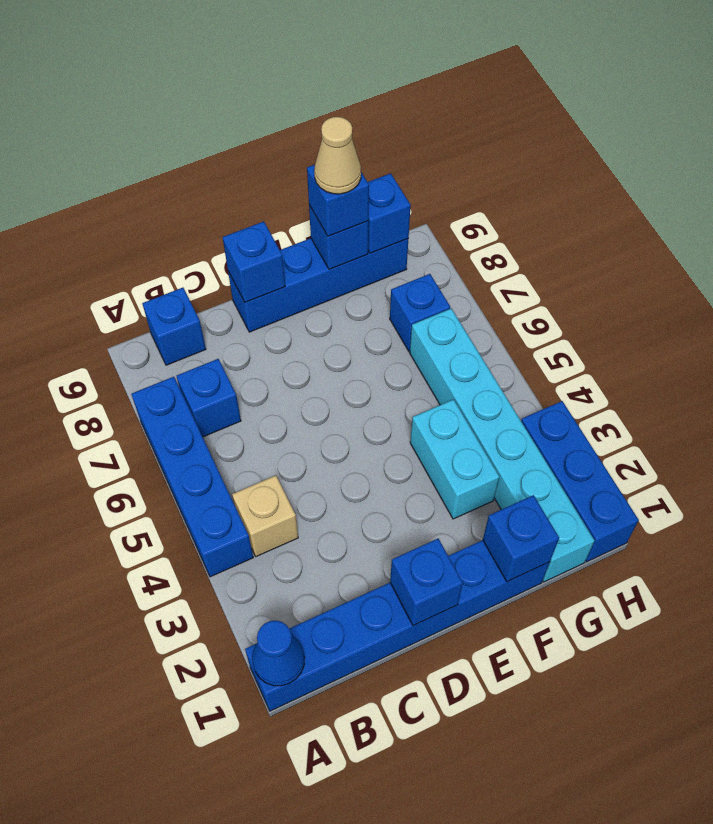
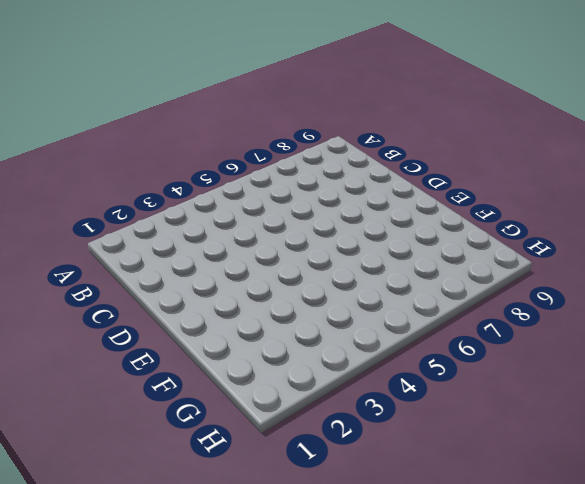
none -> blue brick A1:F1 level 1
none -> blue brick A4:A7 level 1
none -> tan brick B4 level 1

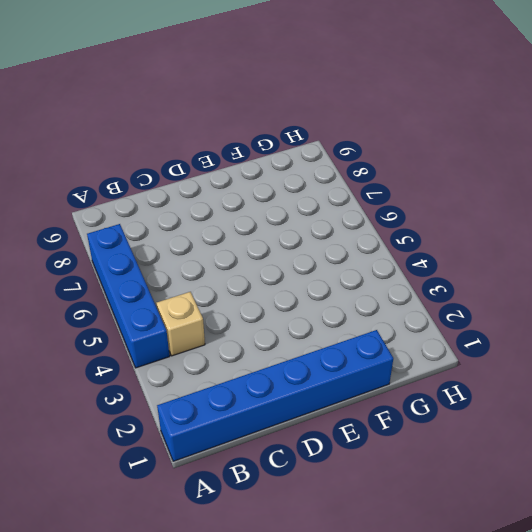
none -> blue brick B7 level 1
none -> blue brick B9 level 1
none -> blue brick D9:G9 level 1

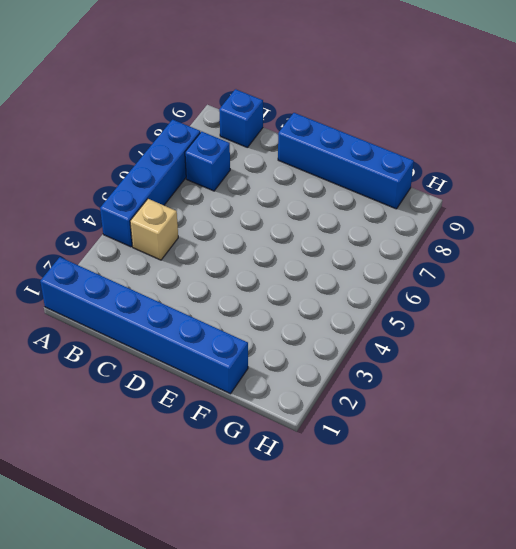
none -> cyan brick F3:F4 level 1
none -> cyan brick G1:G6 level 1
none -> blue brick G7 level 1

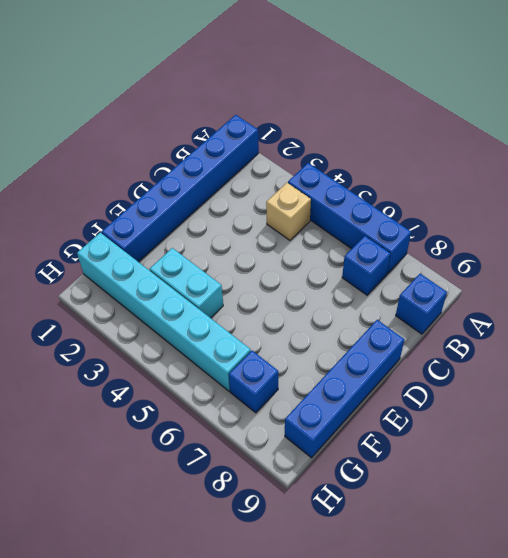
none -> blue brick H1:H3 level 1
none -> blue cone A1 level 2
none -> blue brick D1 level 2

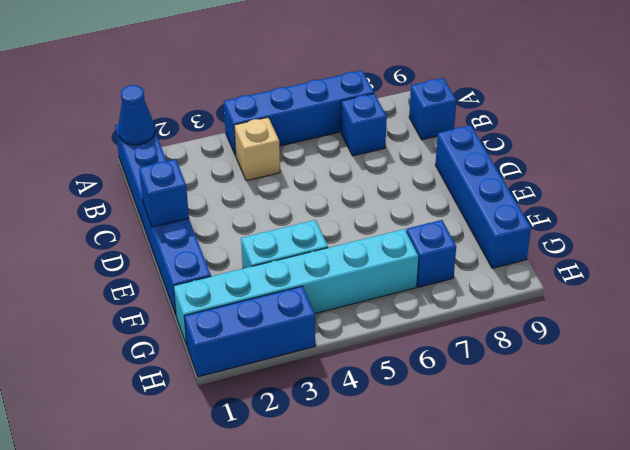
none -> blue brick D9 level 2
none -> blue brick F1 level 2
none -> blue brick F9 level 2

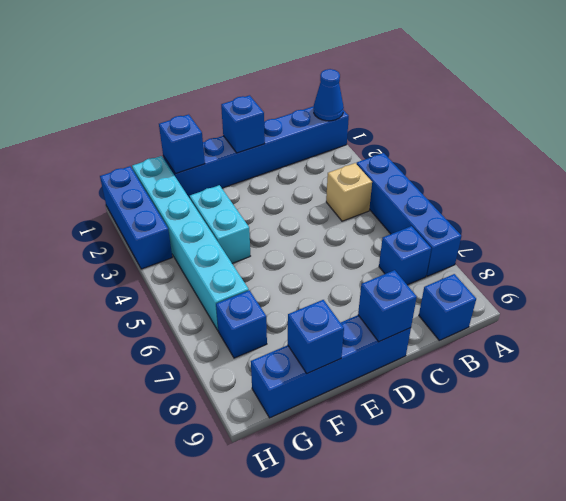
none -> blue brick G9 level 2
none -> blue brick F9 level 3
none -> tan cone F9 level 4

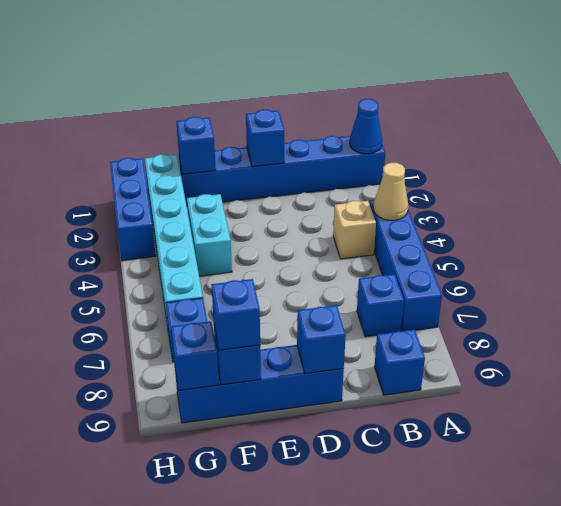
tan cone A4 level 2 -> tan cone F9 level 4

